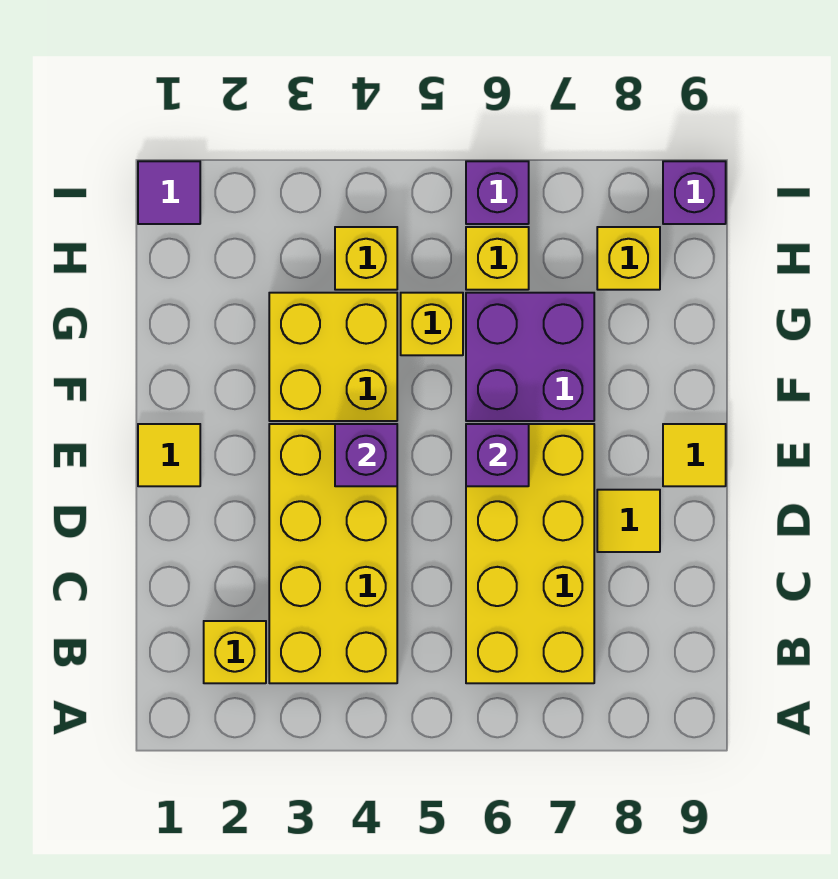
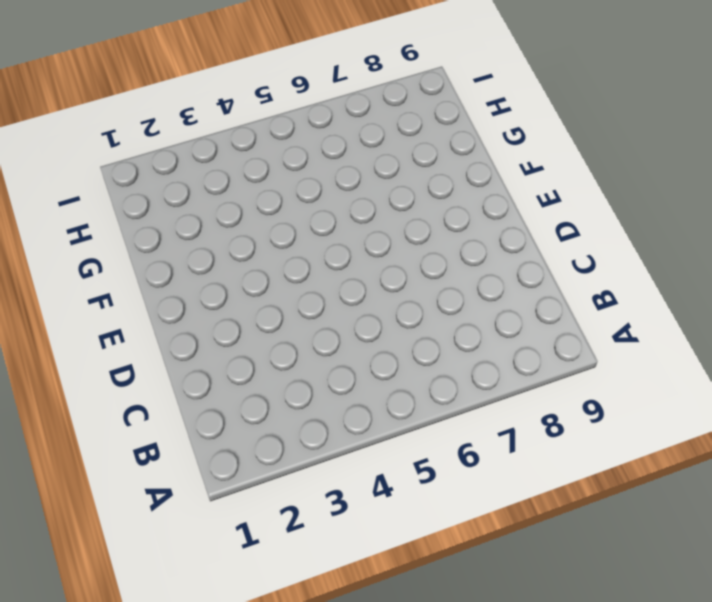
none -> yellow brick B2 level 1
none -> yellow brick B3:E4 level 1
none -> yellow brick B6:E7 level 1

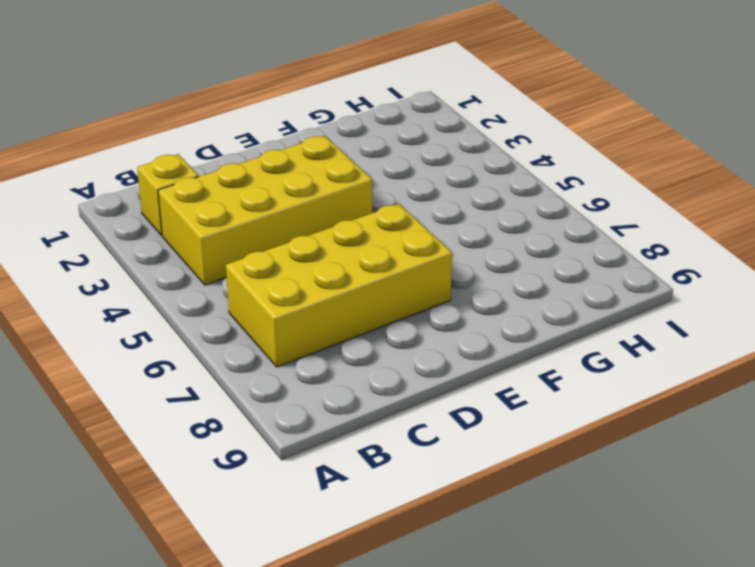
none -> yellow tile D8 level 1
none -> yellow tile E1 level 1
none -> yellow tile E9 level 1

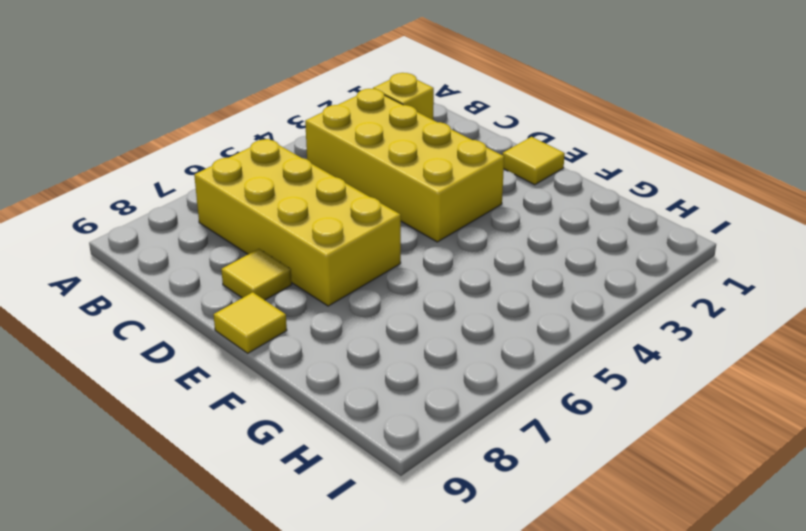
none -> yellow brick F3:G4 level 1
none -> purple brick F6:G7 level 1
none -> yellow brick G5 level 1

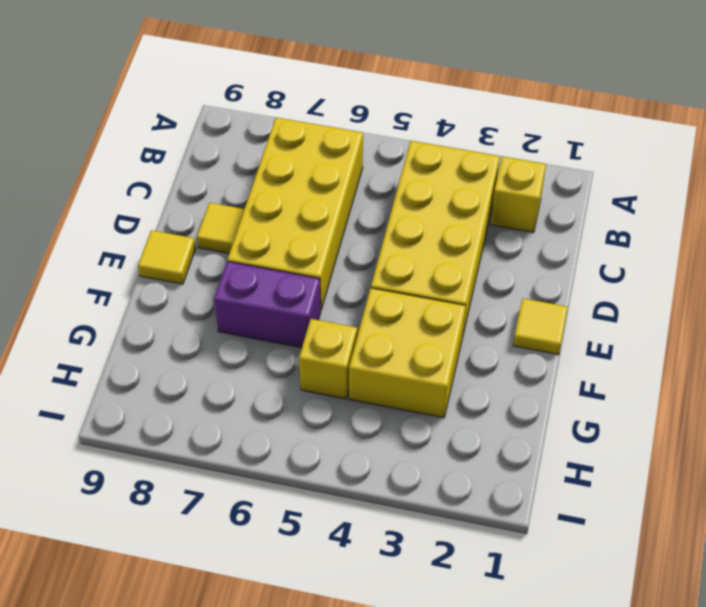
purple brick F6:F7 level 1 -> purple brick F6:G7 level 1
none -> yellow brick H4 level 1
none -> yellow brick H6 level 1
none -> yellow brick H8 level 1

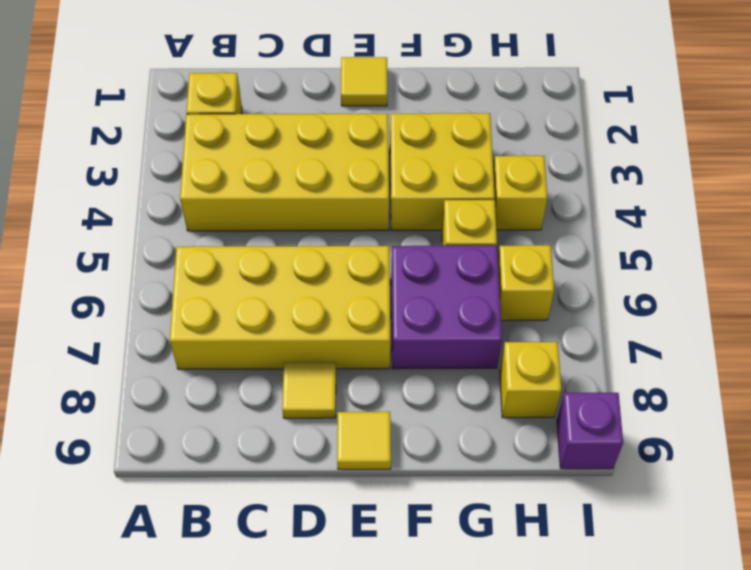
none -> purple tile I1 level 1
none -> purple brick I6 level 1
none -> purple brick E4 level 2

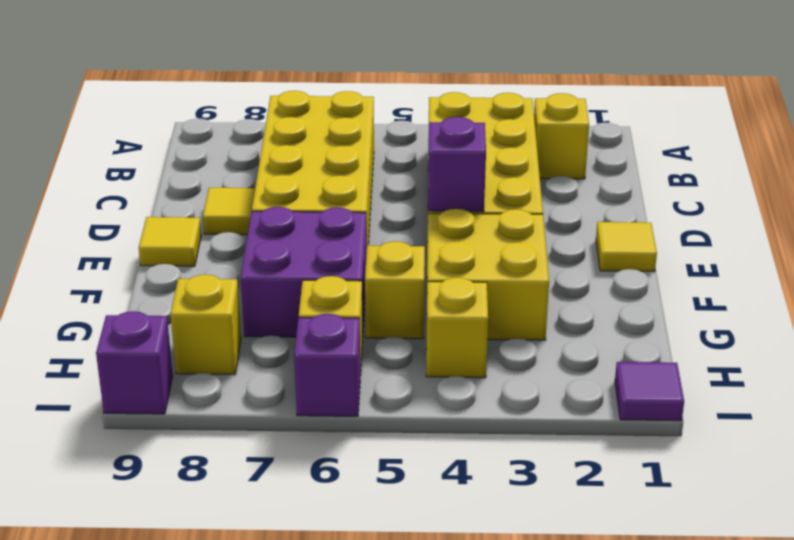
none -> purple brick E6 level 2

